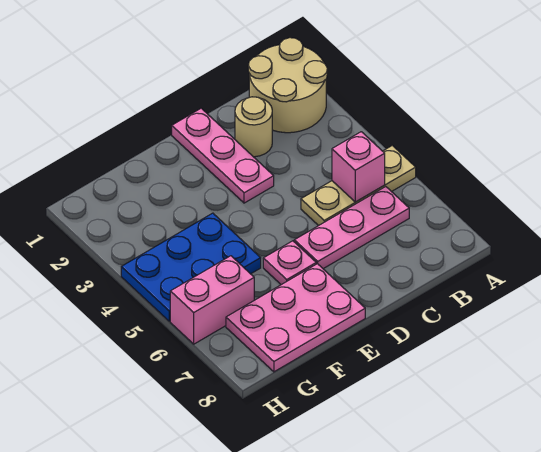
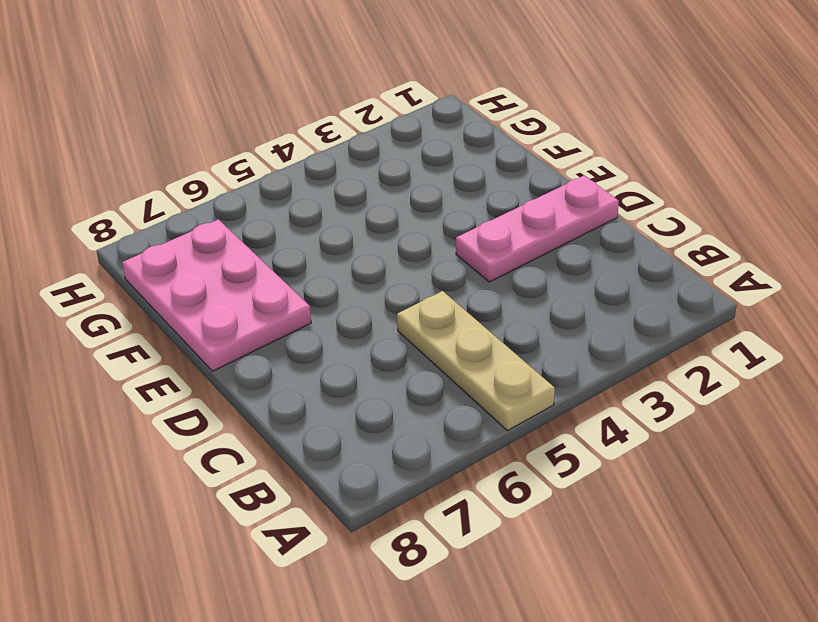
none -> tan round brick A1:B2 level 1
none -> pink plate B6:D6 level 1

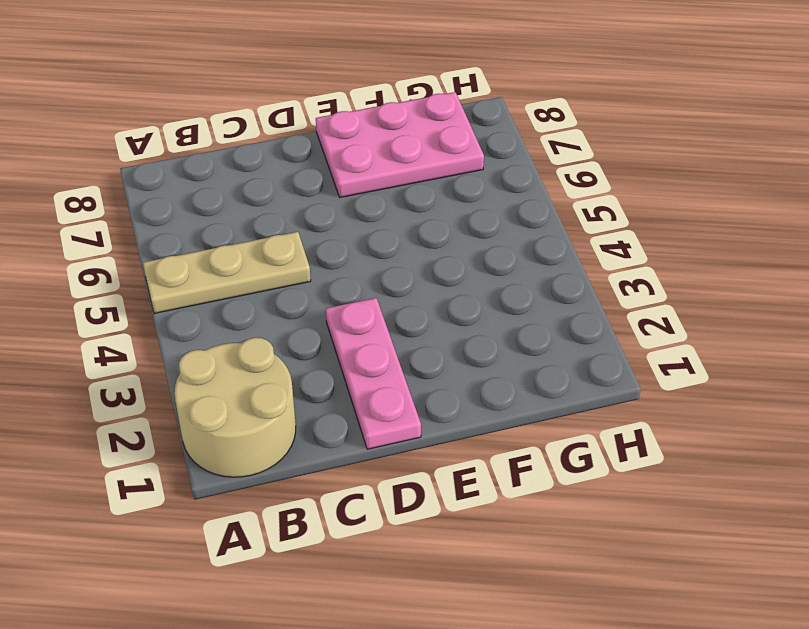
none -> pink plate B6:D6 level 1
none -> tan round brick C2 level 1

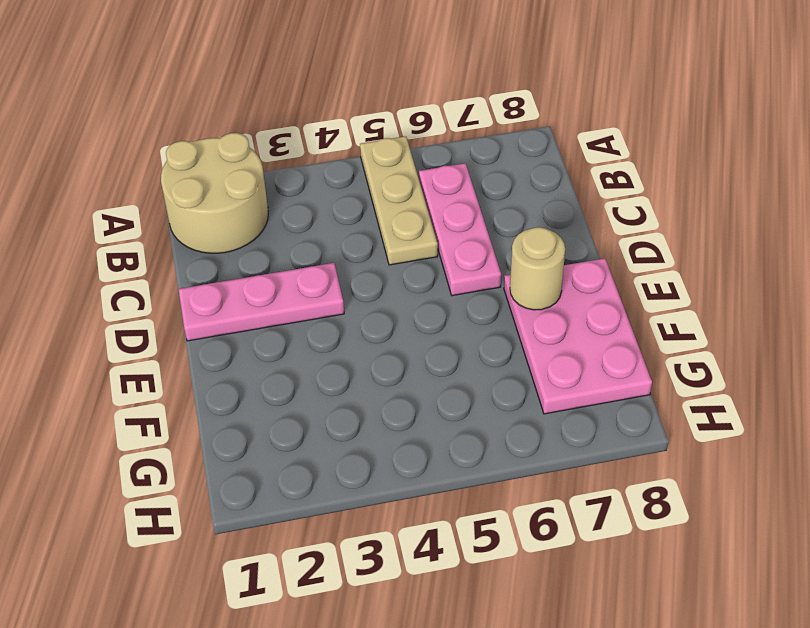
tan round brick E7 level 2 -> tan round brick C2 level 1
none -> pink plate E6 level 1
none -> blue plate F4:H5 level 1

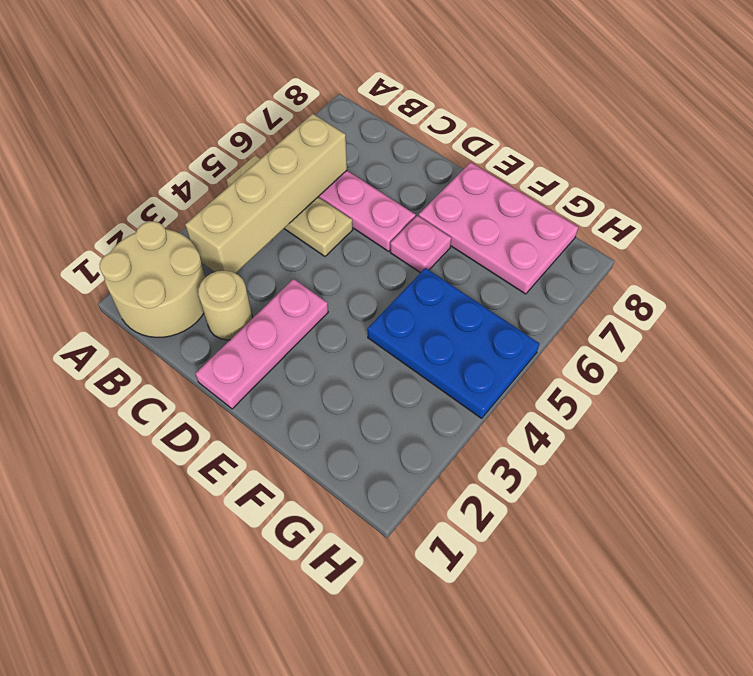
tan brick B3:B6 level 2 -> pink brick B5 level 2
none -> pink brick G6:H6 level 1

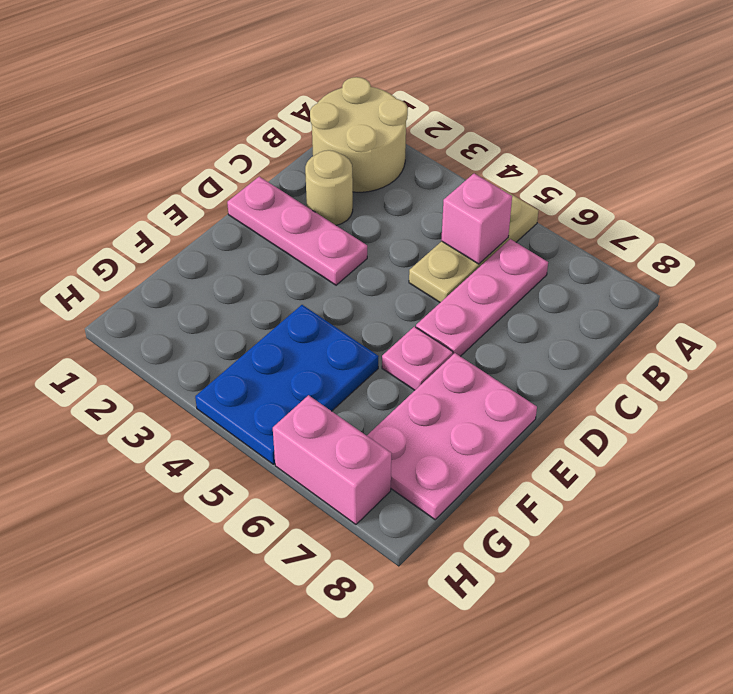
pink brick H6:H7 level 1 -> pink brick G6:H6 level 1

